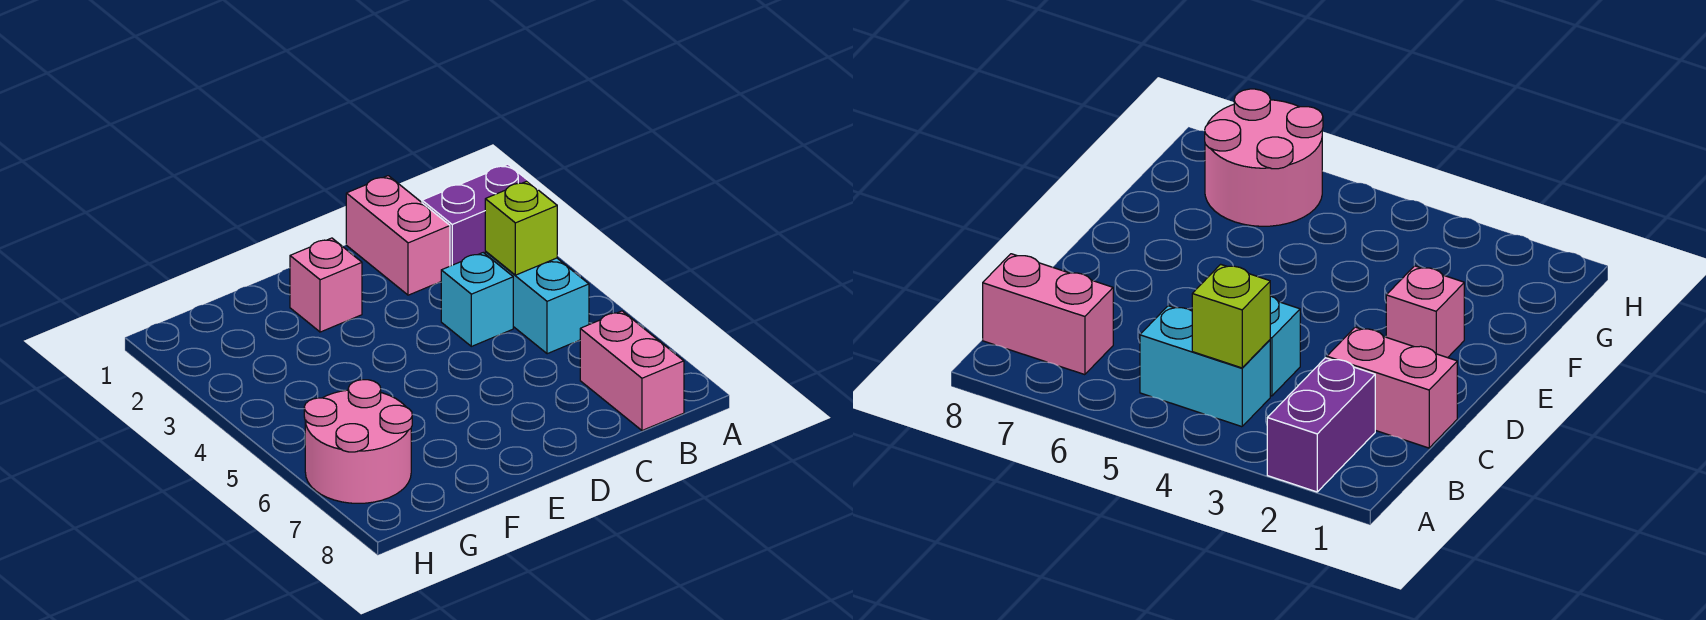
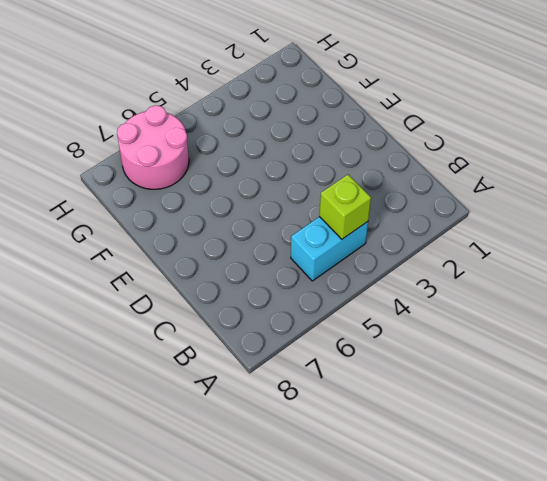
none -> purple brick A2:B2 level 1
none -> pink brick B7:B8 level 1

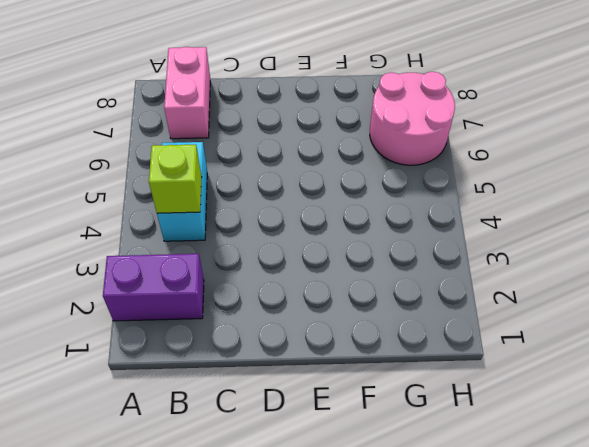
none -> pink brick C1:C2 level 1
none -> cyan brick C4 level 1

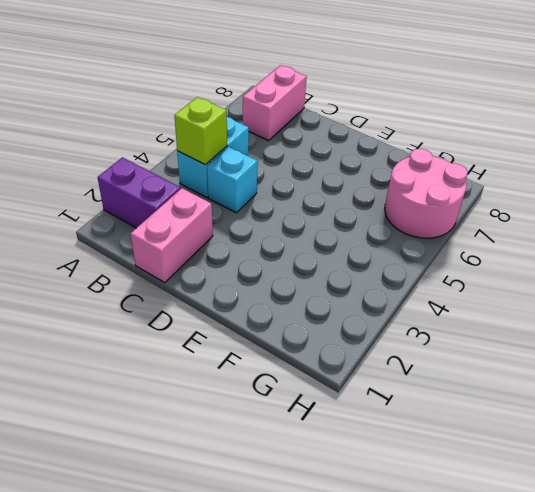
none -> pink brick E2 level 1

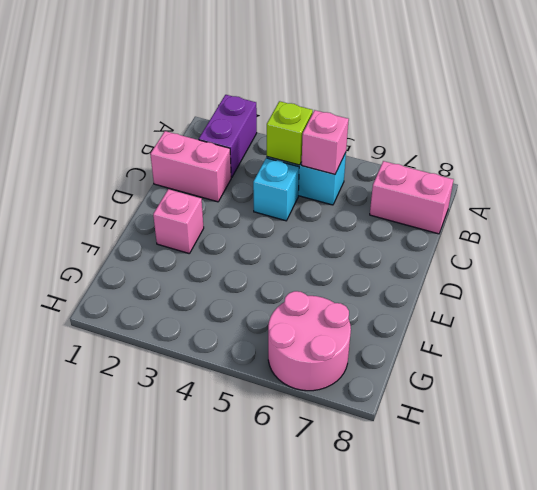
pink brick B5 level 2 -> none

